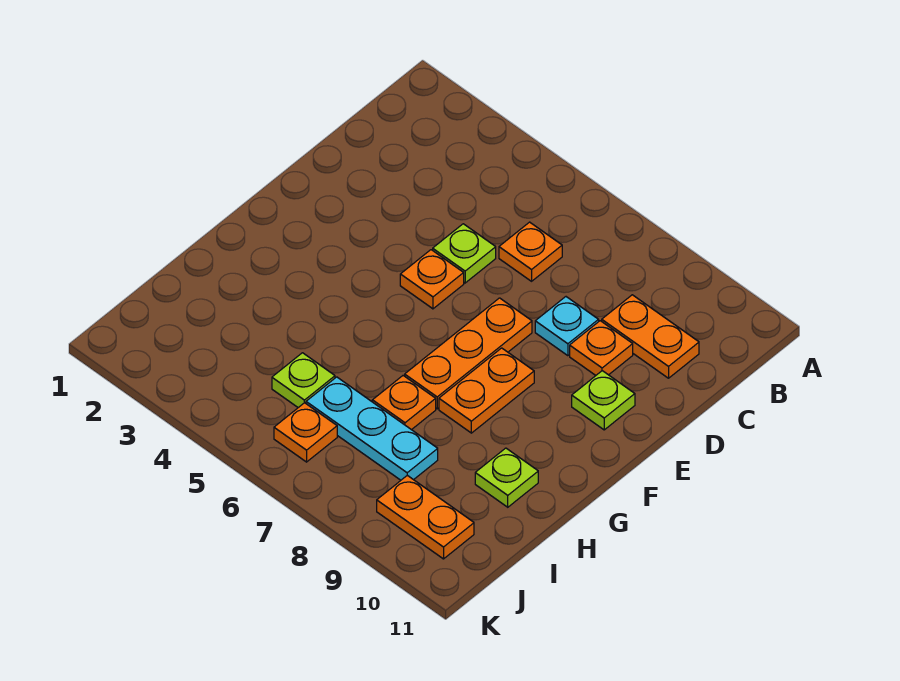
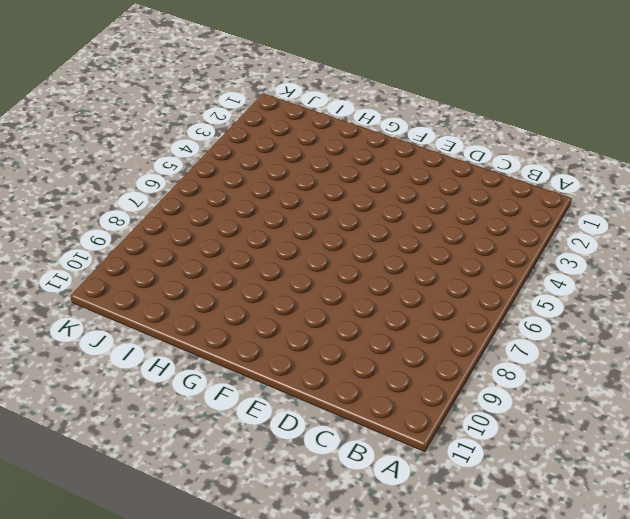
none -> orange plate C6 level 1
none -> orange plate C9:C10 level 1
none -> lime plate D5 level 1

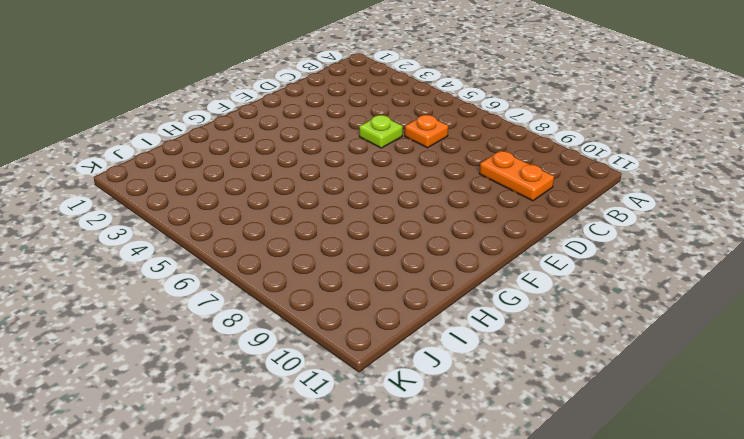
none -> cyan plate D8 level 1
none -> orange plate D9 level 1
none -> orange plate E5 level 1

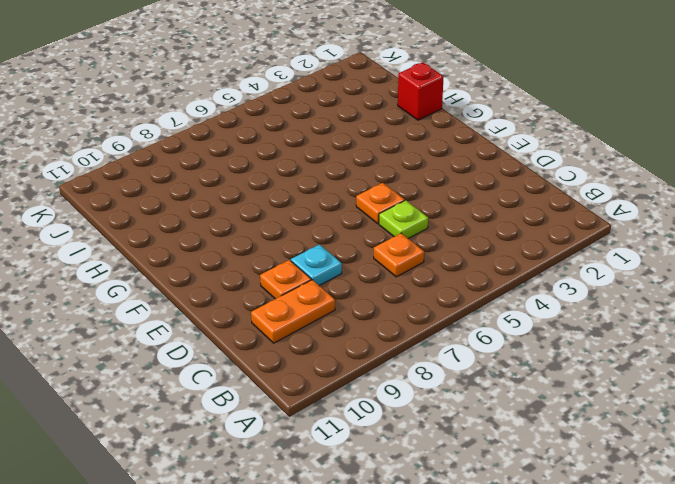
red brick H1 level 1 -> none
none -> orange plate E7:G7 level 1
none -> lime plate E10 level 1
none -> orange plate F8:G8 level 1

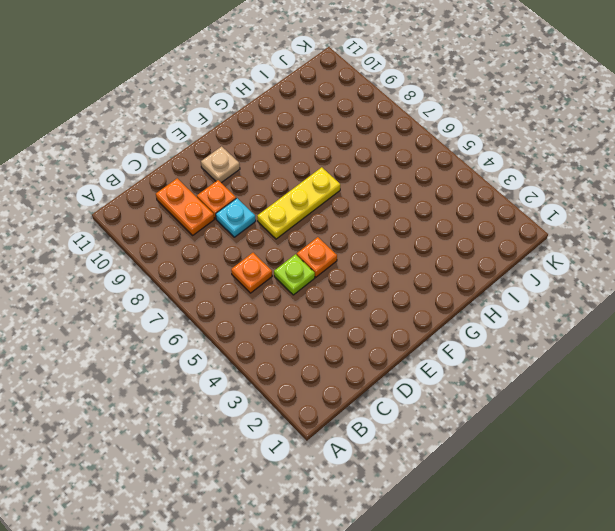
yellow plate E7:G7 level 1 -> orange plate E7:G7 level 1
tan plate E10 level 1 -> lime plate E10 level 1
none -> orange plate F8:G8 level 1
none -> orange plate H7 level 1
none -> lime plate H10 level 1

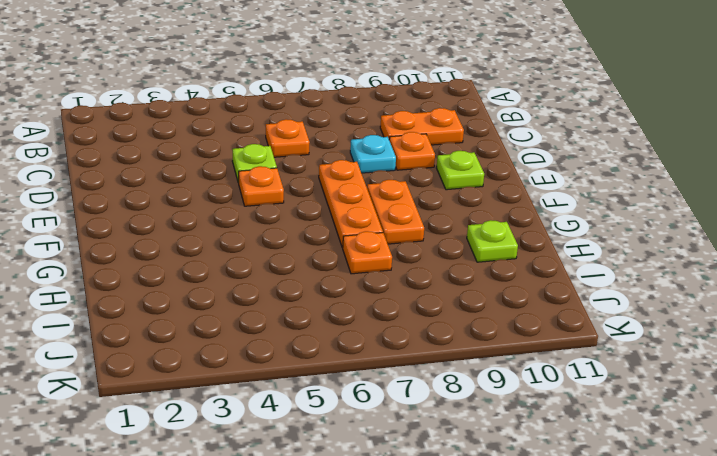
none -> lime plate I5 level 1
none -> cyan plate I6:I8 level 1
none -> orange plate J6 level 1

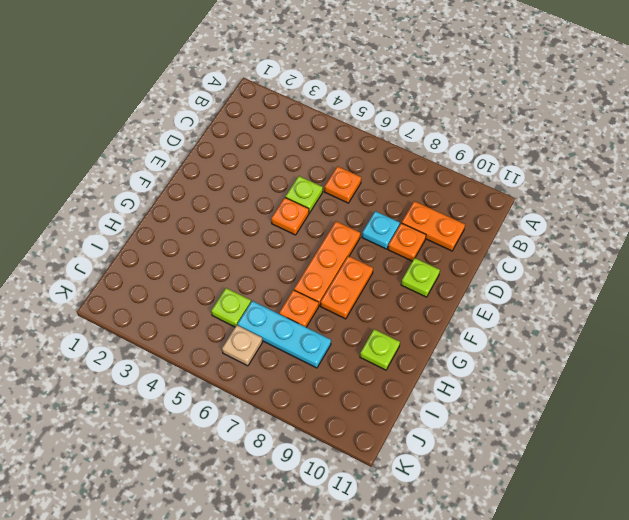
tan plate J6 level 1 -> orange plate J6 level 1
none -> orange plate J9:J10 level 1

